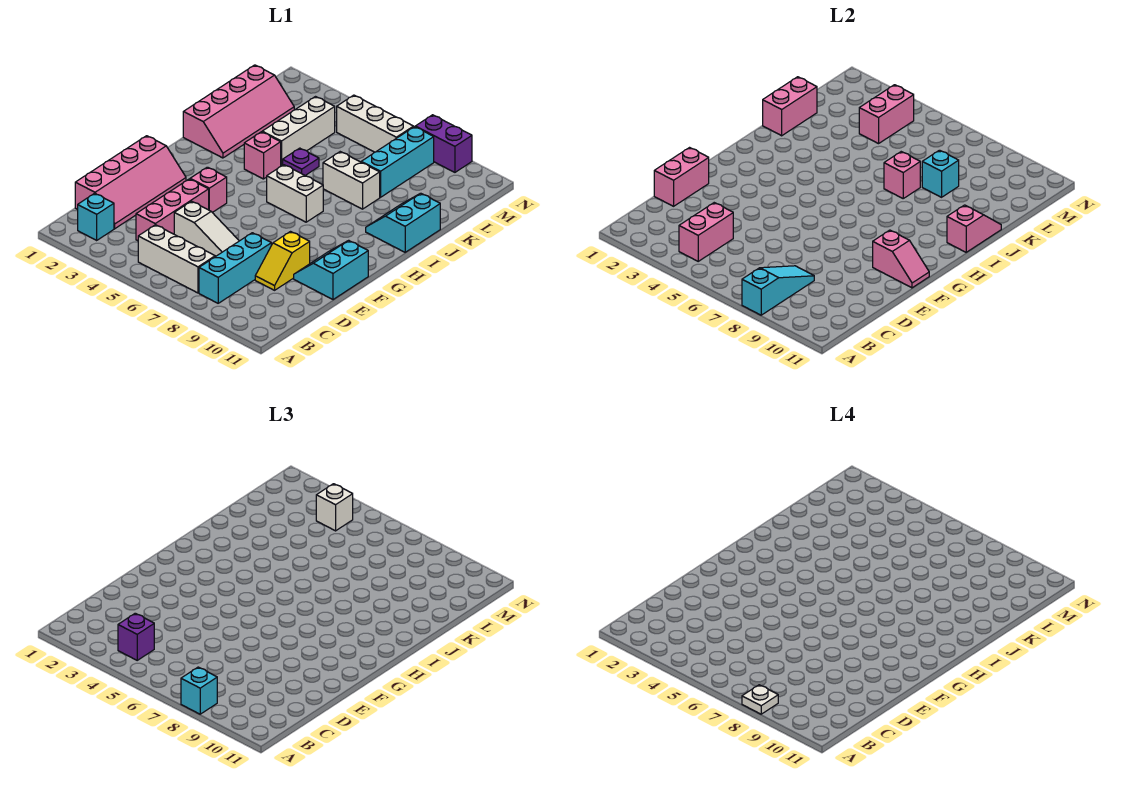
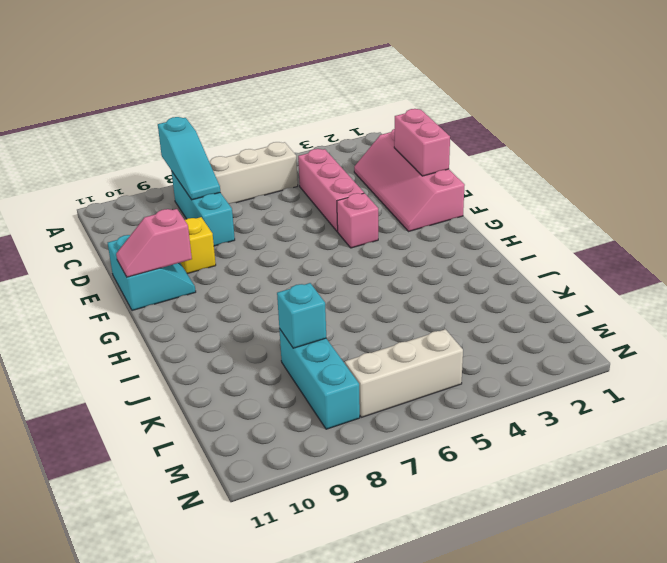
none -> cyan brick B2 level 1
none -> white slope D5:D7 level 1 top 5
none -> white brick H6:H7 level 1
none -> pink slope I1:L2 level 1 top 1

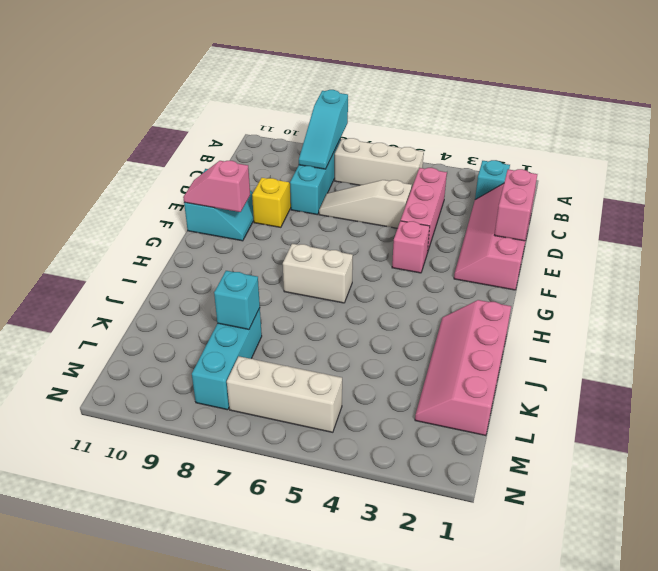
none -> pink brick I4 level 1
none -> cyan slope I10:J11 level 1 top 11
none -> white brick J4:L4 level 1
none -> purple plate J5 level 1

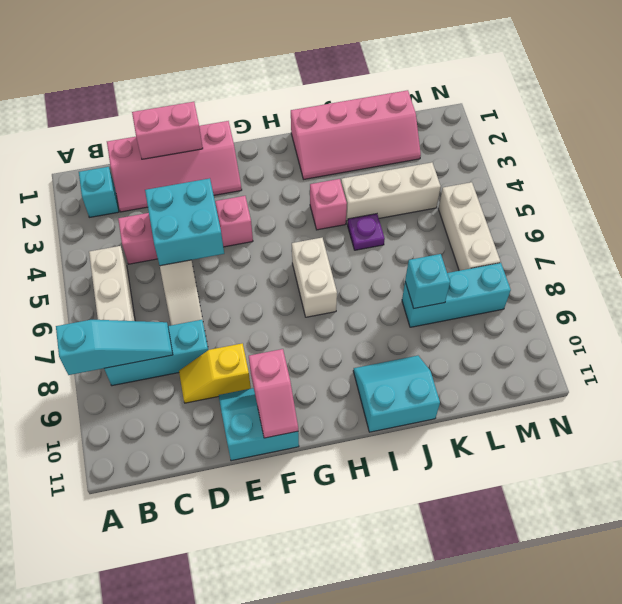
cyan brick D4:E5 level 2 -> none
none -> white brick J7:J8 level 1
none -> purple brick N8:N9 level 1
none -> pink brick B4:C4 level 2
none -> pink slope I11:J11 level 2 top I

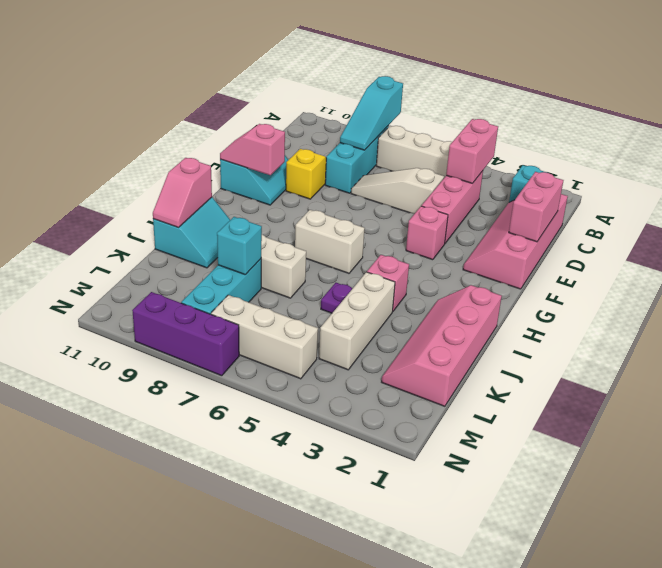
purple brick N7:N9 level 1 -> purple brick N8:N9 level 1
none -> pink brick J1:K1 level 2
none -> pink brick J7 level 2
none -> pink brick L4:M4 level 2
none -> cyan brick A8 level 3

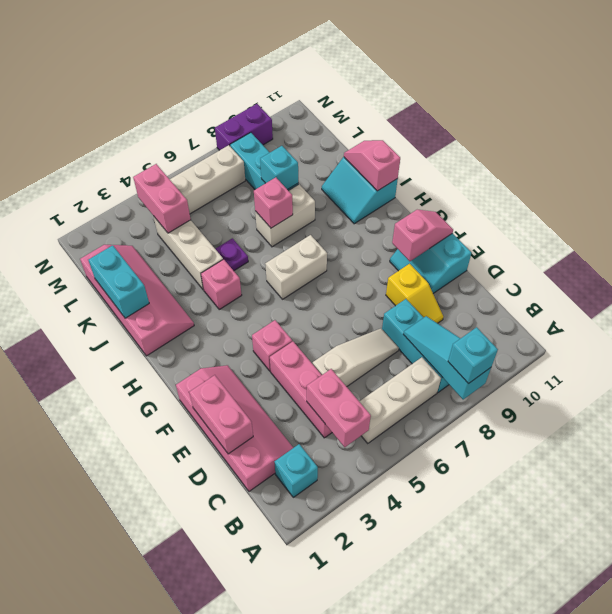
cyan brick J1:K1 level 2 -> pink brick J1:K1 level 2
none -> purple brick B4 level 3
none -> white brick M4 level 3
none -> white plate A8 level 4

